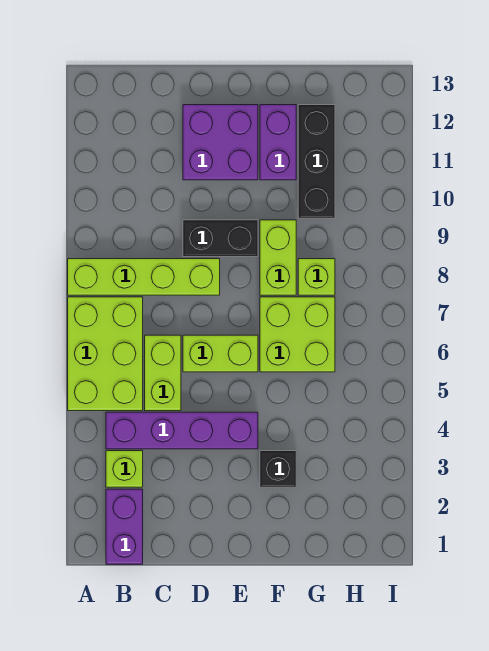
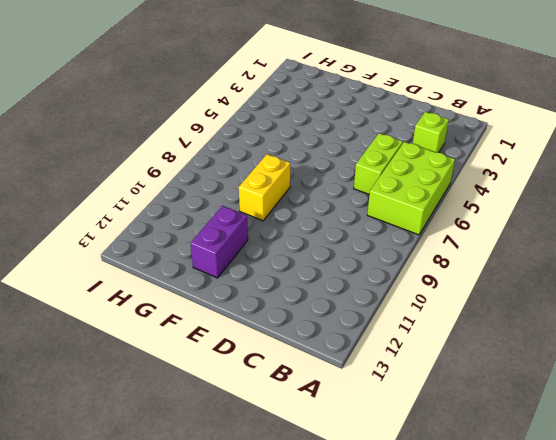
yellow brick F8:F9 level 1 -> lime brick F8:F9 level 1
none -> lime brick A8:D8 level 1
none -> purple brick B1:B2 level 1
none -> purple brick B4:E4 level 1

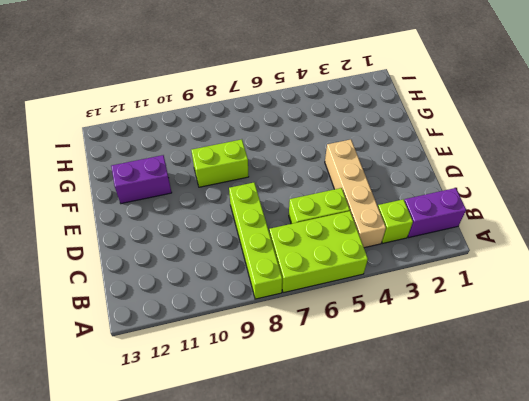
tan brick B4:E4 level 1 -> purple brick B4:E4 level 1
none -> lime brick D6:E6 level 1
none -> black brick D9:E9 level 1
none -> purple brick D11:E12 level 1

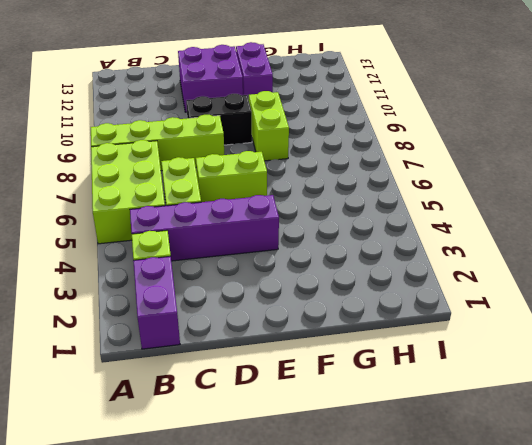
none -> black brick F3 level 1
none -> lime brick F6:G7 level 1
none -> lime brick G8 level 1

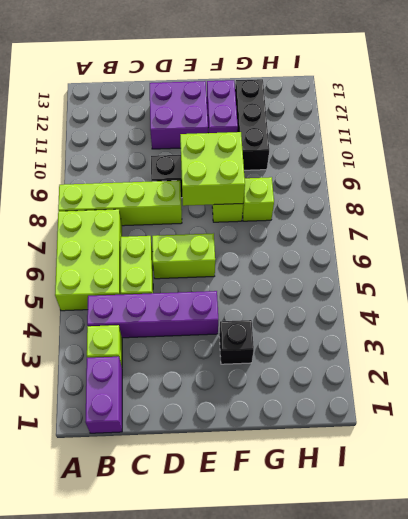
lime brick E8:F9 level 2 -> lime brick F6:G7 level 1

